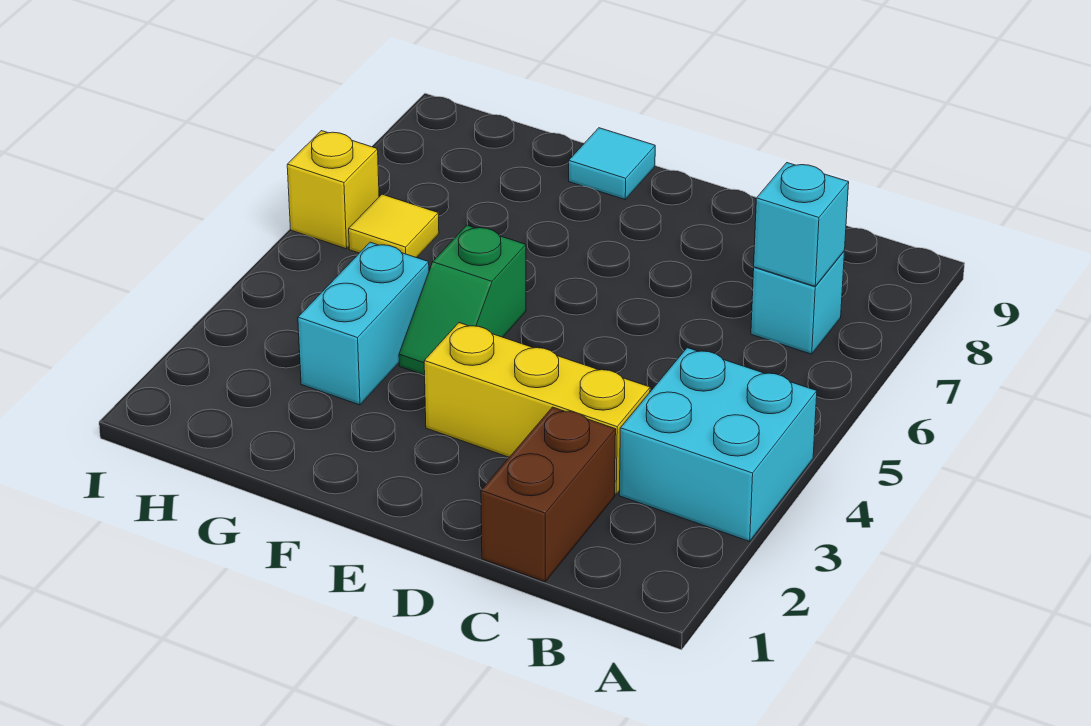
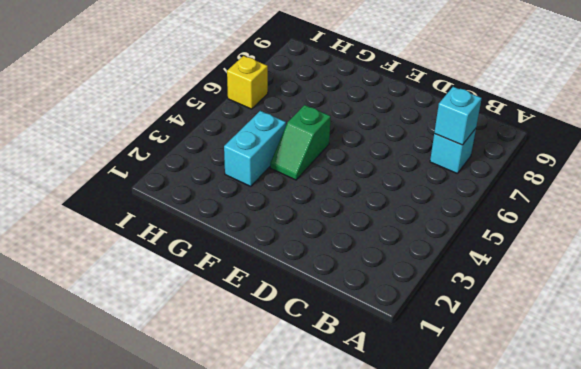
none -> cyan brick A3:B4 level 1
none -> brown brick C1:C2 level 1

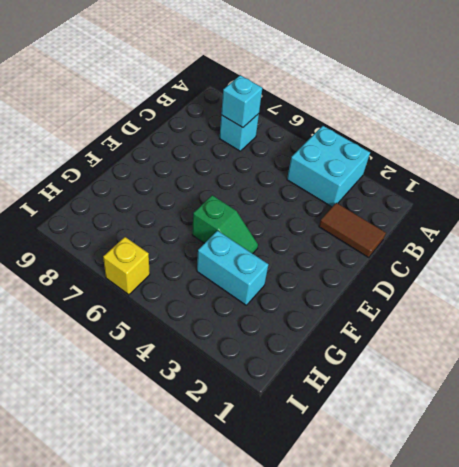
brown tile C1:C2 level 1 -> brown brick C1:C2 level 1
none -> yellow brick C3:E3 level 1
none -> cyan tile F9 level 1

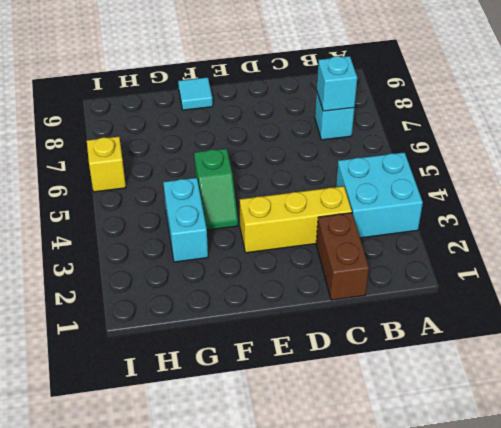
none -> yellow tile H6 level 1

